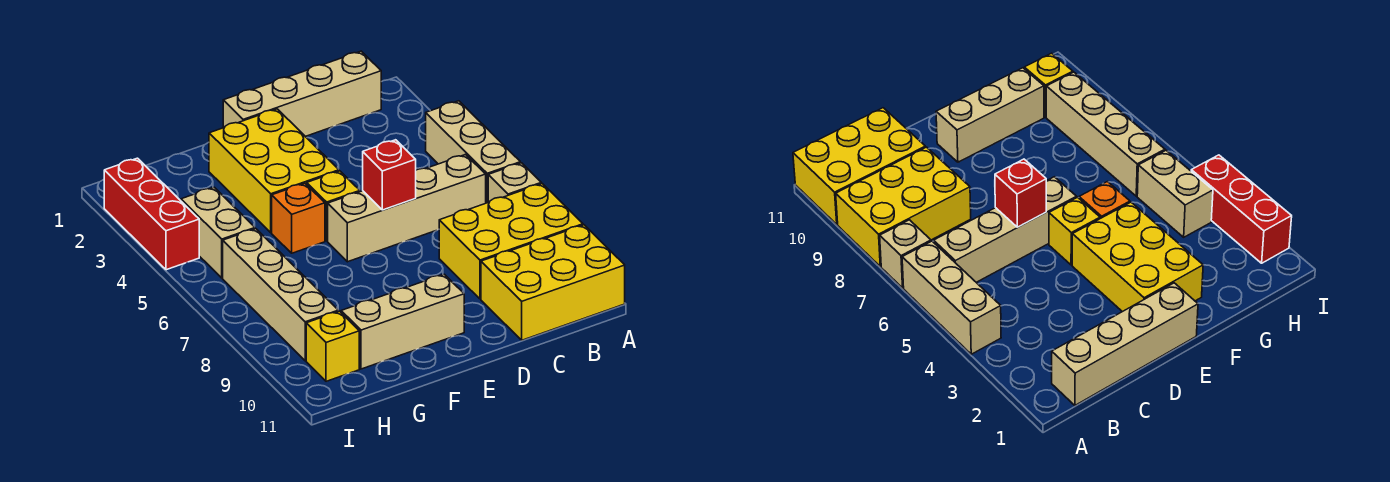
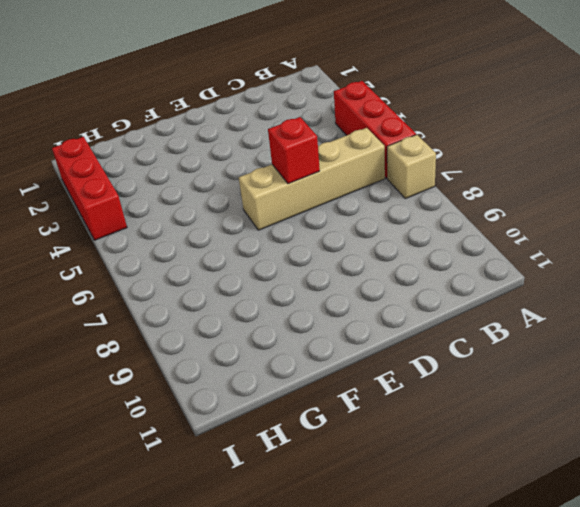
red brick A4:A6 level 1 -> tan brick A4:A6 level 1
none -> yellow brick A8:C9 level 1
none -> yellow brick A10:C11 level 1
none -> tan brick B1:E1 level 1

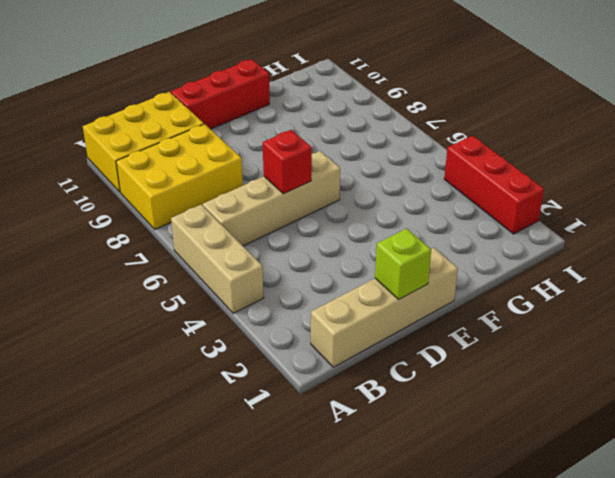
lime brick D1 level 2 -> none
red brick D11:F11 level 1 -> none
none -> tan brick A7 level 1
none -> yellow brick E2:F4 level 1
none -> yellow brick E5 level 1

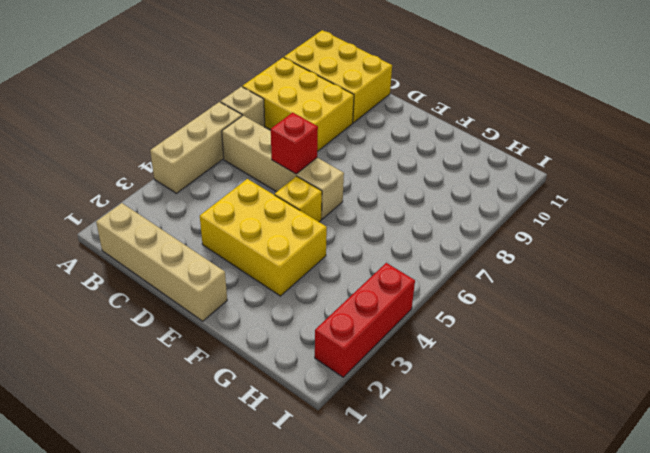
yellow brick D3:F4 level 1 -> yellow brick E2:F4 level 1
none -> tan brick E10:G10 level 1
none -> orange brick F5 level 1
none -> tan brick H4:H5 level 1

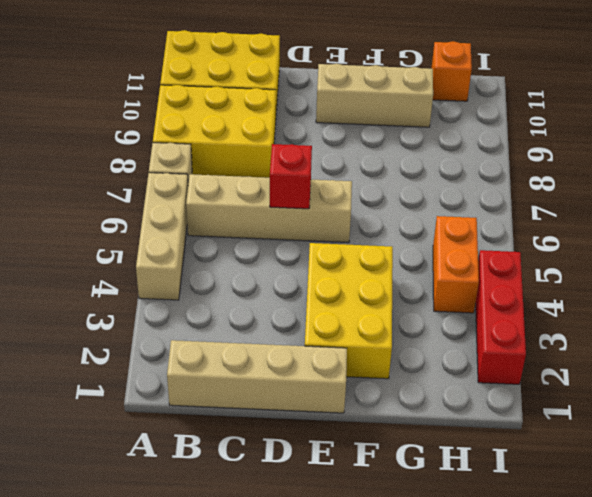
orange brick H4:H5 level 1 -> tan brick H4:H5 level 1
orange brick H11 level 1 -> orange brick F5 level 1
none -> yellow brick E5 level 1
none -> tan brick H6:H9 level 1
none -> yellow brick H10 level 1

